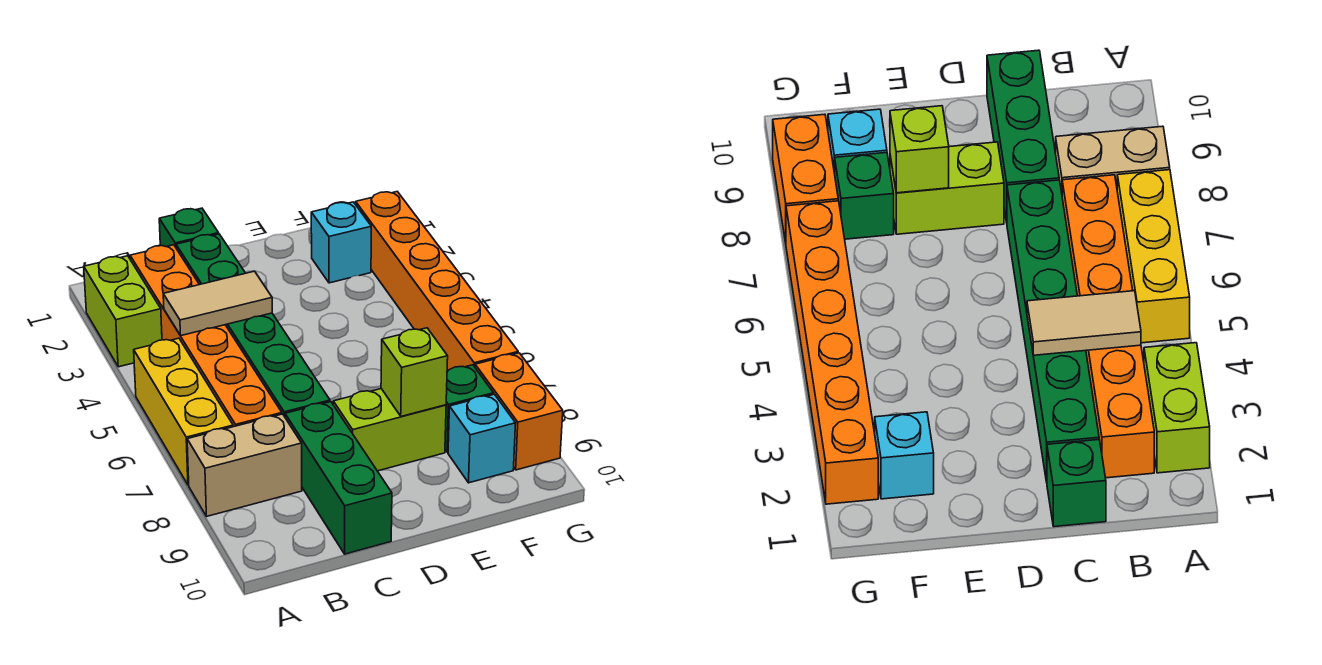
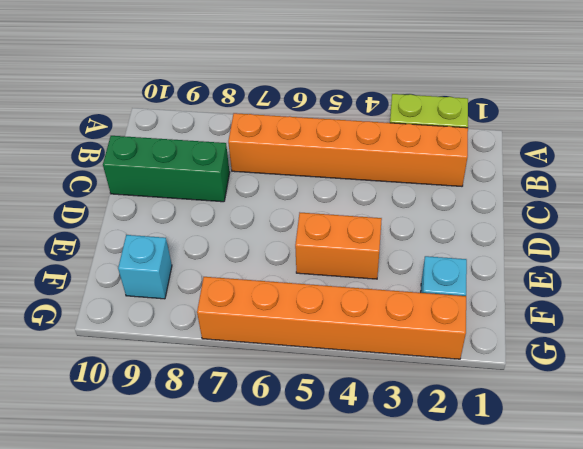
orange brick E4:E5 level 1 -> orange brick G8:G9 level 1
none -> yellow brick A5:A7 level 1
none -> tan brick A8:B8 level 1
none -> green brick C1 level 1

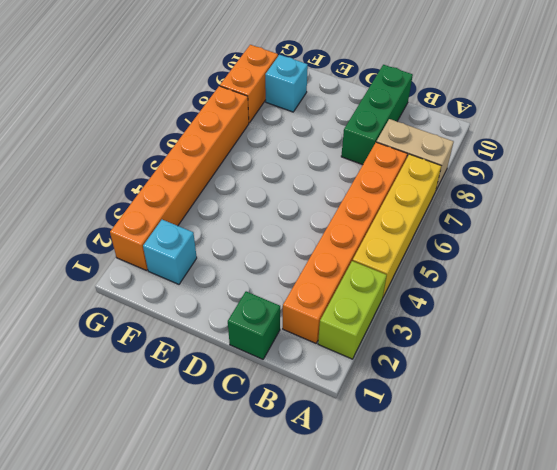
yellow brick A4:A7 level 1 -> yellow brick A5:A7 level 1
none -> green brick C2:C7 level 1
none -> lime brick D8:E8 level 1
none -> green brick F8 level 1

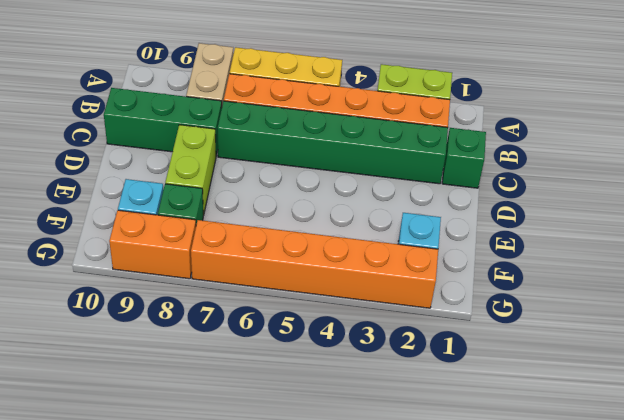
none -> tan tile B4:C4 level 2
none -> lime brick E8 level 2

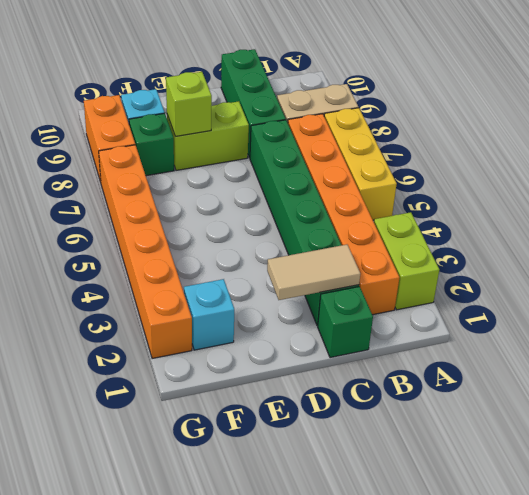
tan tile C2:D2 level 2 -> tan tile B4:C4 level 2

